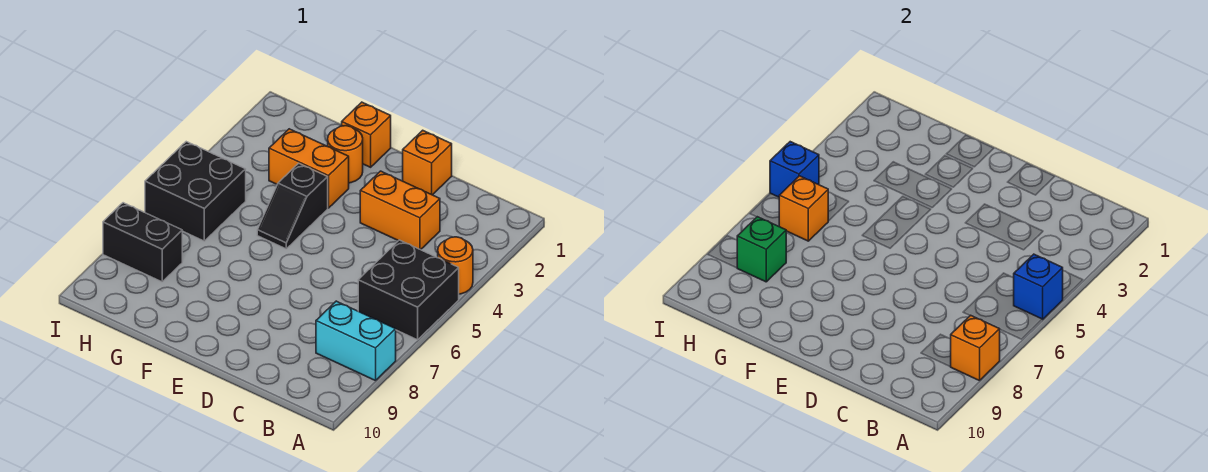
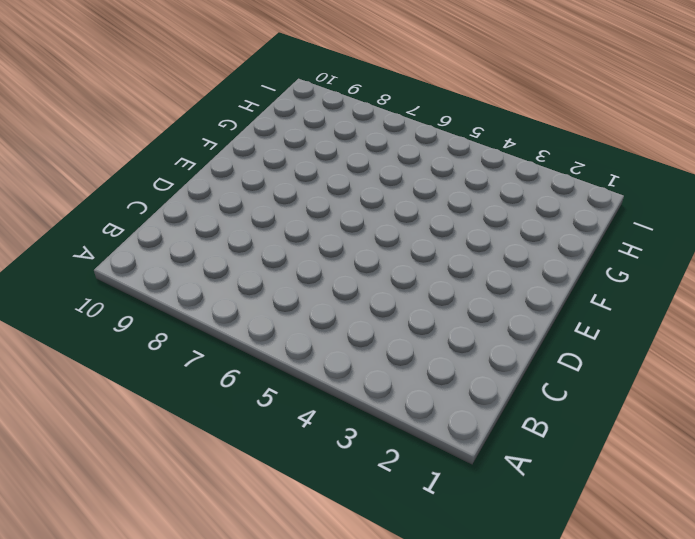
none -> orange round brick A4 level 1
none -> black brick A5:B6 level 1
none -> cyan brick A8:B8 level 1

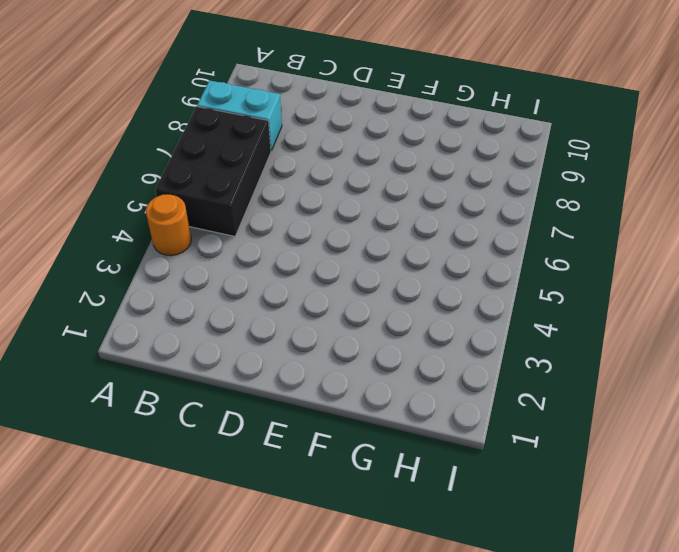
black brick A5:B7 level 1 -> black brick A5:B6 level 1
none -> orange brick C3:D3 level 1
none -> orange brick D1 level 1
none -> orange brick F1 level 1

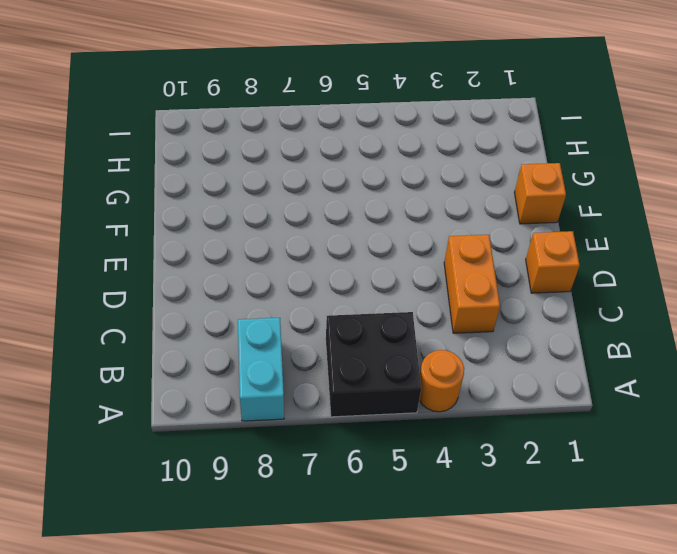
none -> orange round brick F2 level 1
none -> orange brick F3:G3 level 1
none -> black slope F4:F5 level 1 top 4

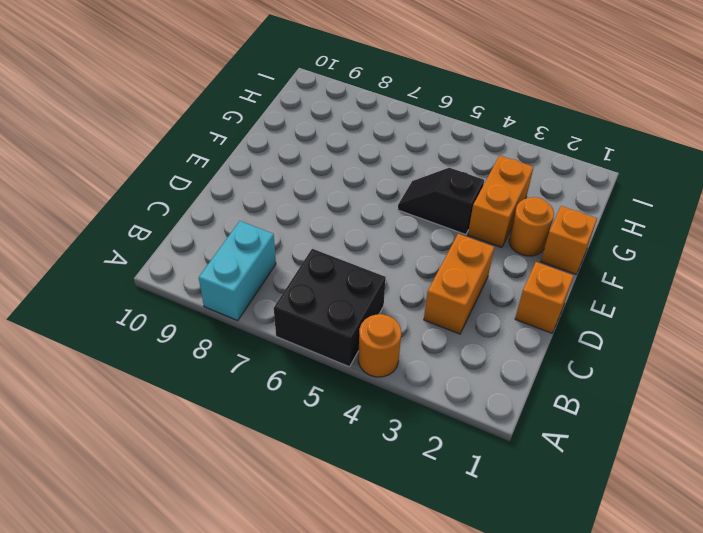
none -> black brick H5:I6 level 1
none -> black brick H8:I8 level 1
none -> blue brick A5 level 2

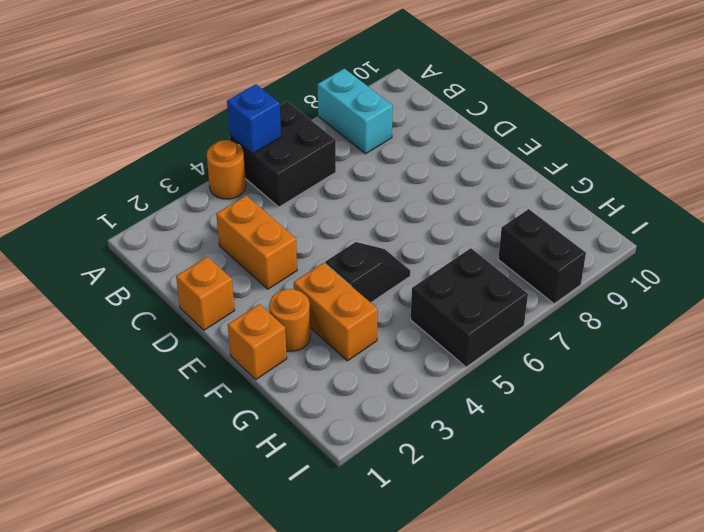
none -> orange brick A8 level 2
none -> orange brick H6 level 2
none -> green brick H8 level 2

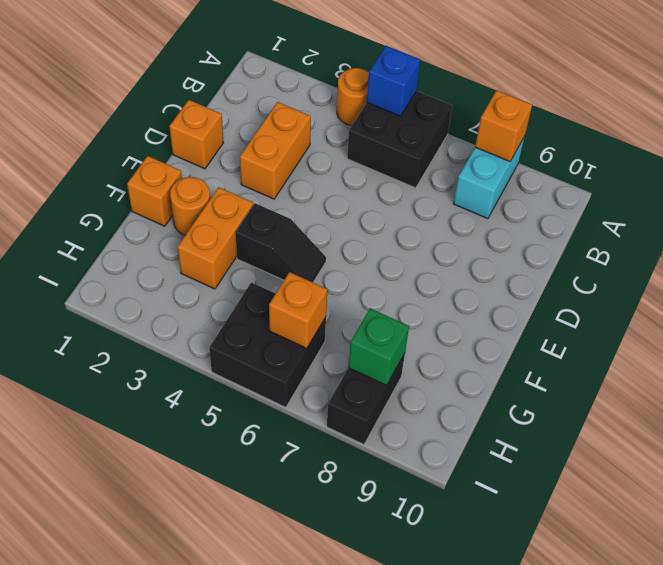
none -> blue brick I5 level 2

